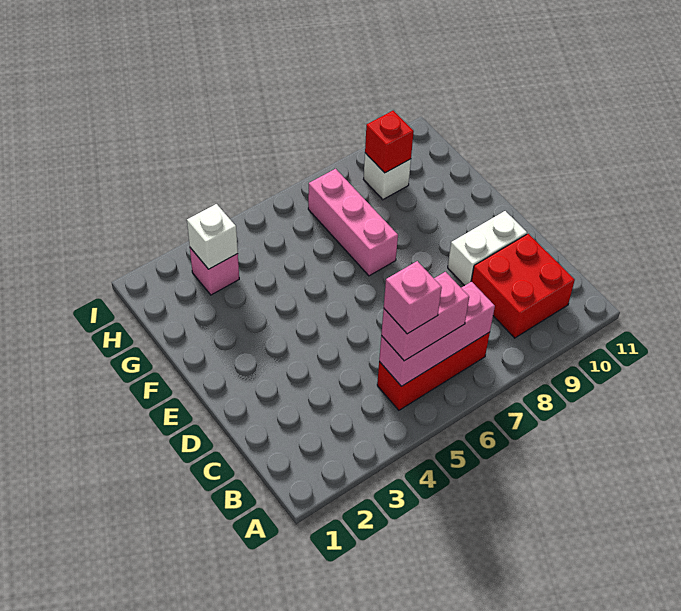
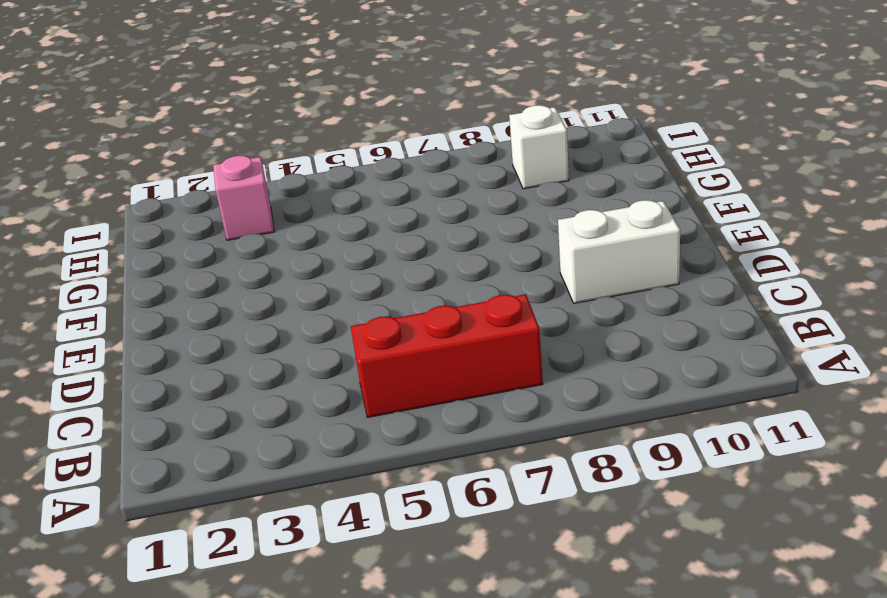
none -> red brick B9:C10 level 1
none -> pink brick F7:H7 level 1

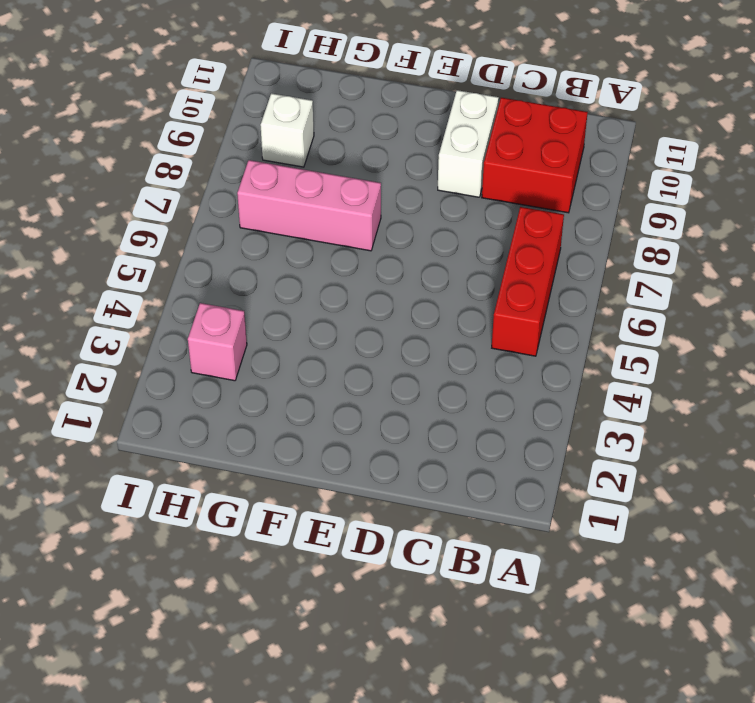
none -> pink brick B5:B7 level 2
none -> white brick H3 level 2

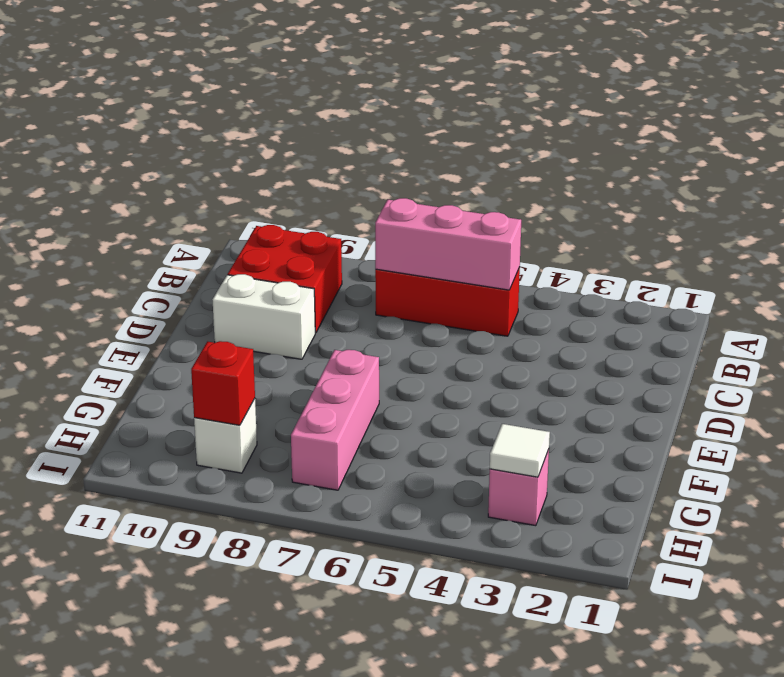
white tile H3 level 2 -> white brick H3 level 2
none -> pink brick B5:B6 level 3
none -> pink brick B5 level 4

